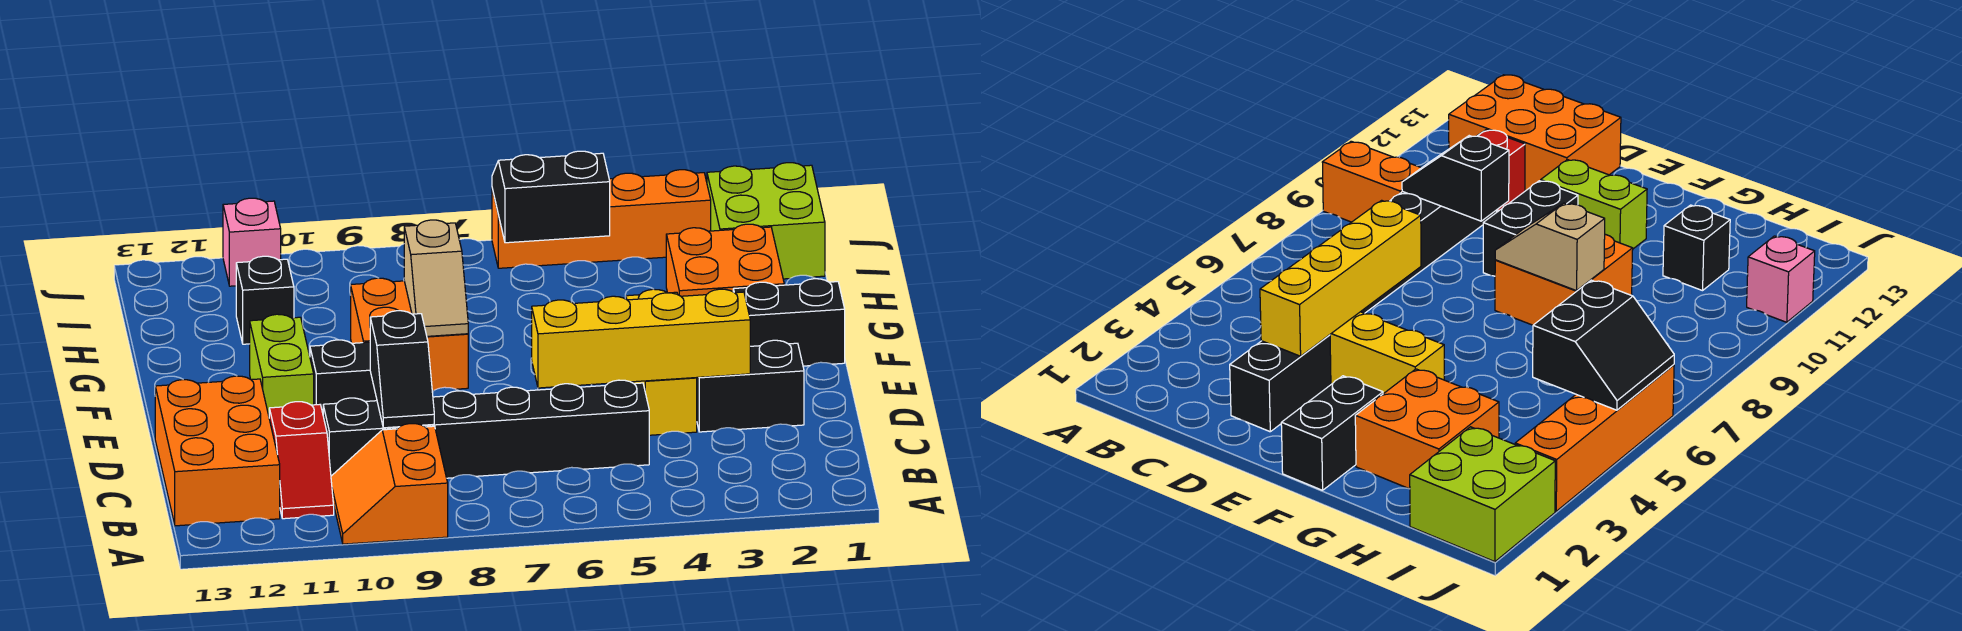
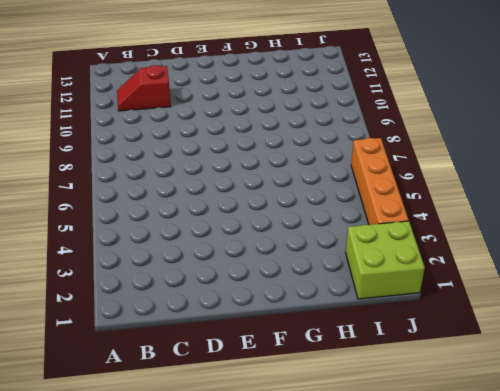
none -> orange slope A9:B10 level 1 top 9
none -> orange brick B12:D13 level 1
none -> black brick C5:C10 level 1

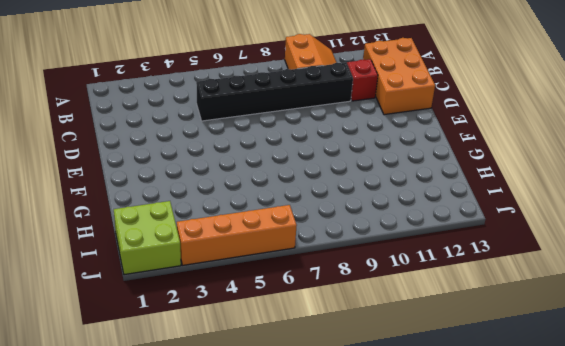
none -> black brick D2:D3 level 1
none -> yellow brick D4:F4 level 1
none -> black brick E9:E10 level 1

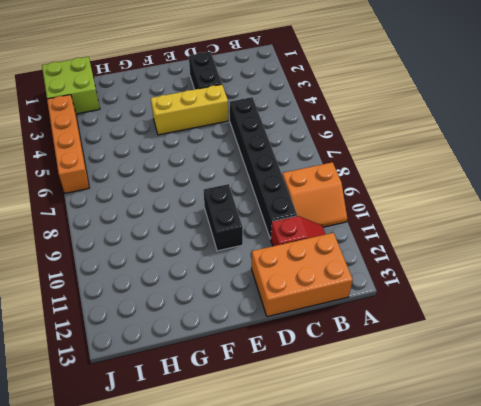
none -> lime brick E11:F11 level 1
none -> black brick F1:F2 level 1
none -> orange brick F8:G9 level 1

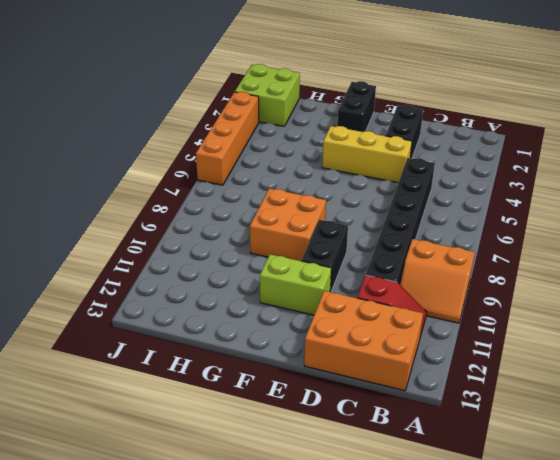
none -> orange brick G2:H3 level 1
none -> black brick H11 level 1
none -> pink brick J11 level 1

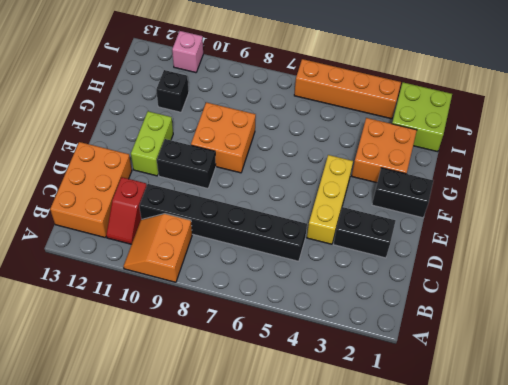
none -> black slope C9:D9 level 2 top D
none -> yellow brick D3:D6 level 2
none -> tan slope F8:G8 level 2 top G

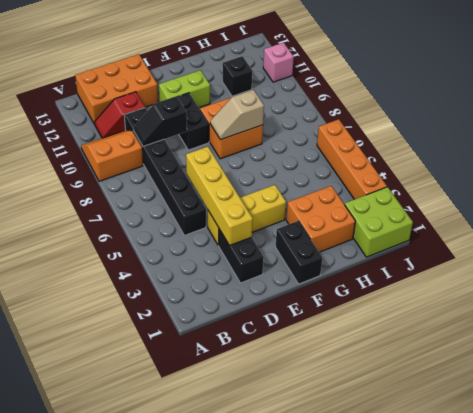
none -> black slope I5:J6 level 2 top I

